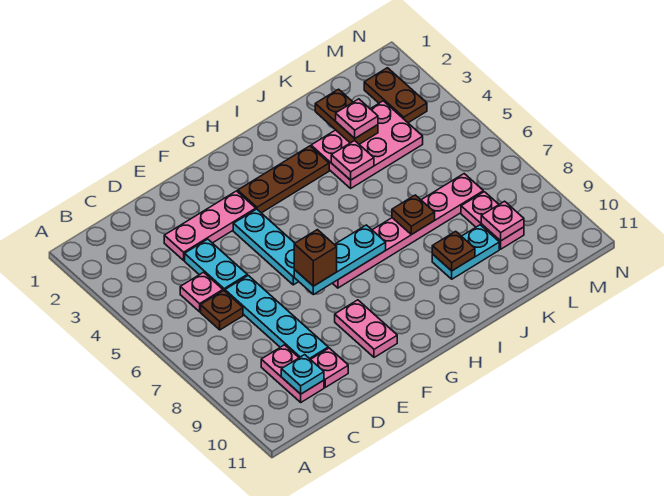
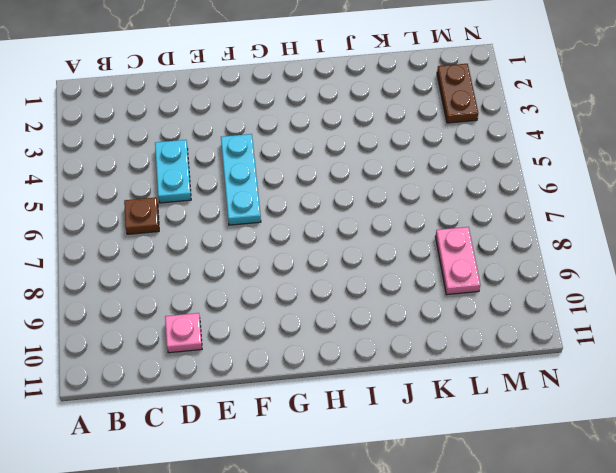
none -> pink plate C5 level 1
none -> pink plate C9:C10 level 1
none -> pink plate D3:F3 level 1

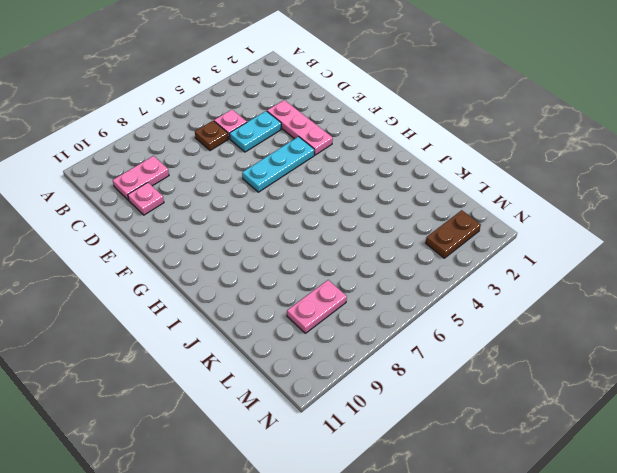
none -> cyan plate D6:D9 level 1
none -> pink plate F9:F10 level 1
none -> brown plate G3:I3 level 1

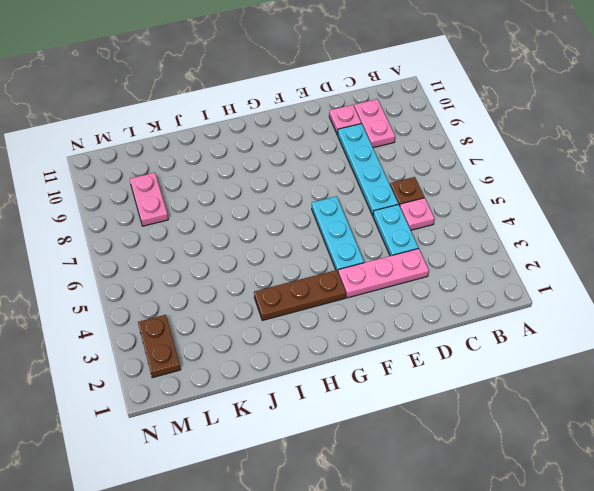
none -> pink plate F9:F10 level 1
none -> pink plate G7:L7 level 1
none -> pink plate J3:L4 level 1

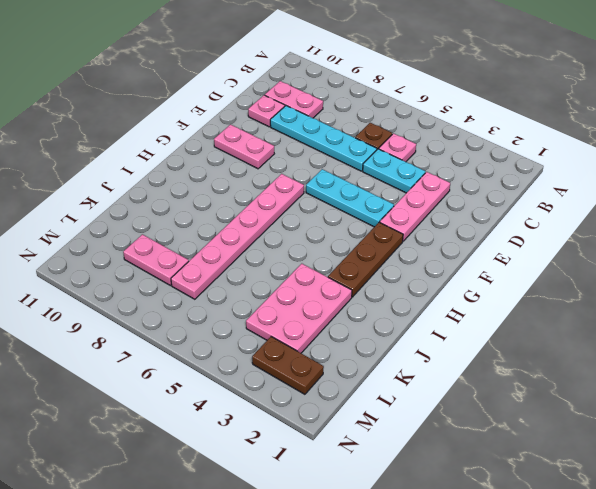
none -> cyan plate J9:K9 level 1
none -> cyan plate C10 level 2
none -> cyan plate F7:H7 level 2

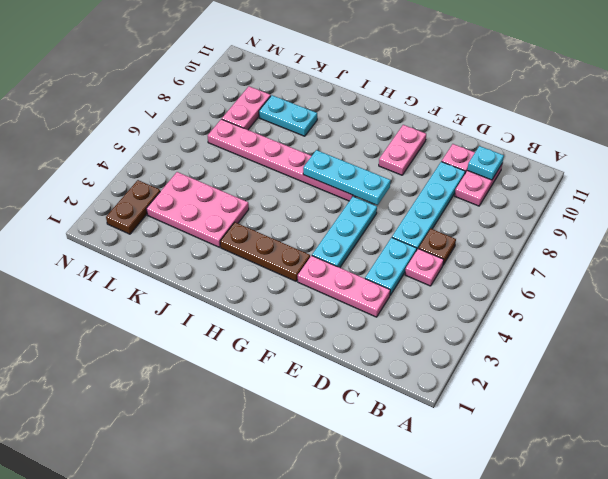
none -> pink plate J4 level 2
none -> brown plate J7 level 2
none -> brown plate J9 level 2

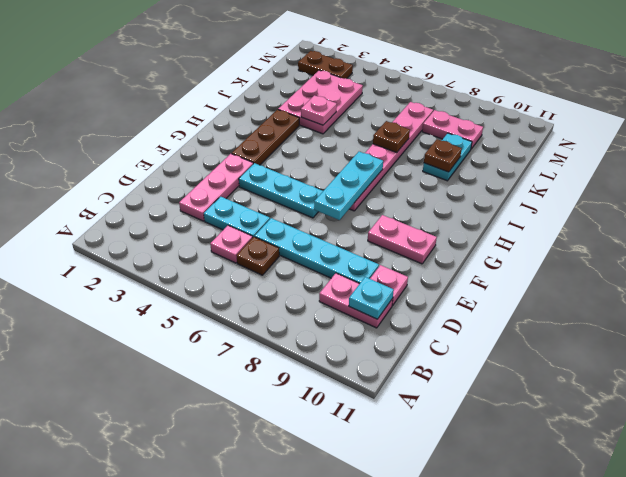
none -> brown plate K2:K3 level 2
none -> pink plate L9 level 2
none -> brown brick F7 level 3

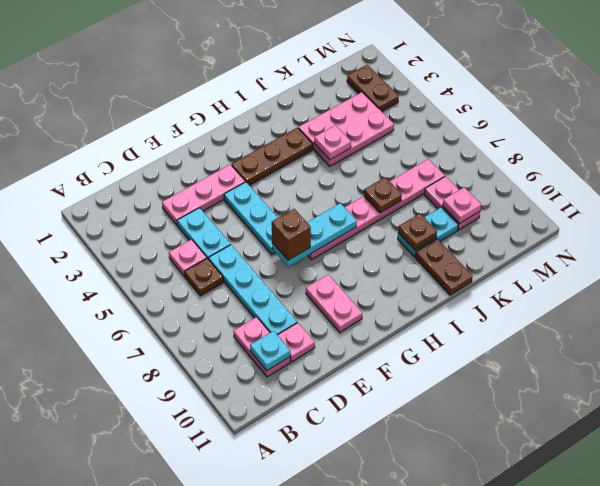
brown plate J10:J11 level 1 -> brown plate K2:K3 level 2
none -> pink plate K3 level 3

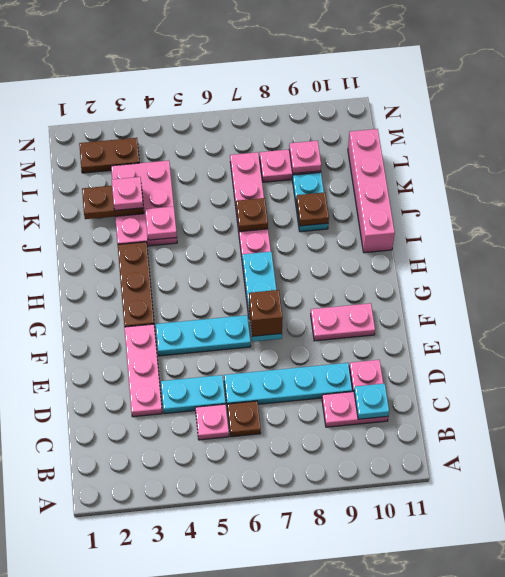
pink brick I11:L11 level 1 -> none

